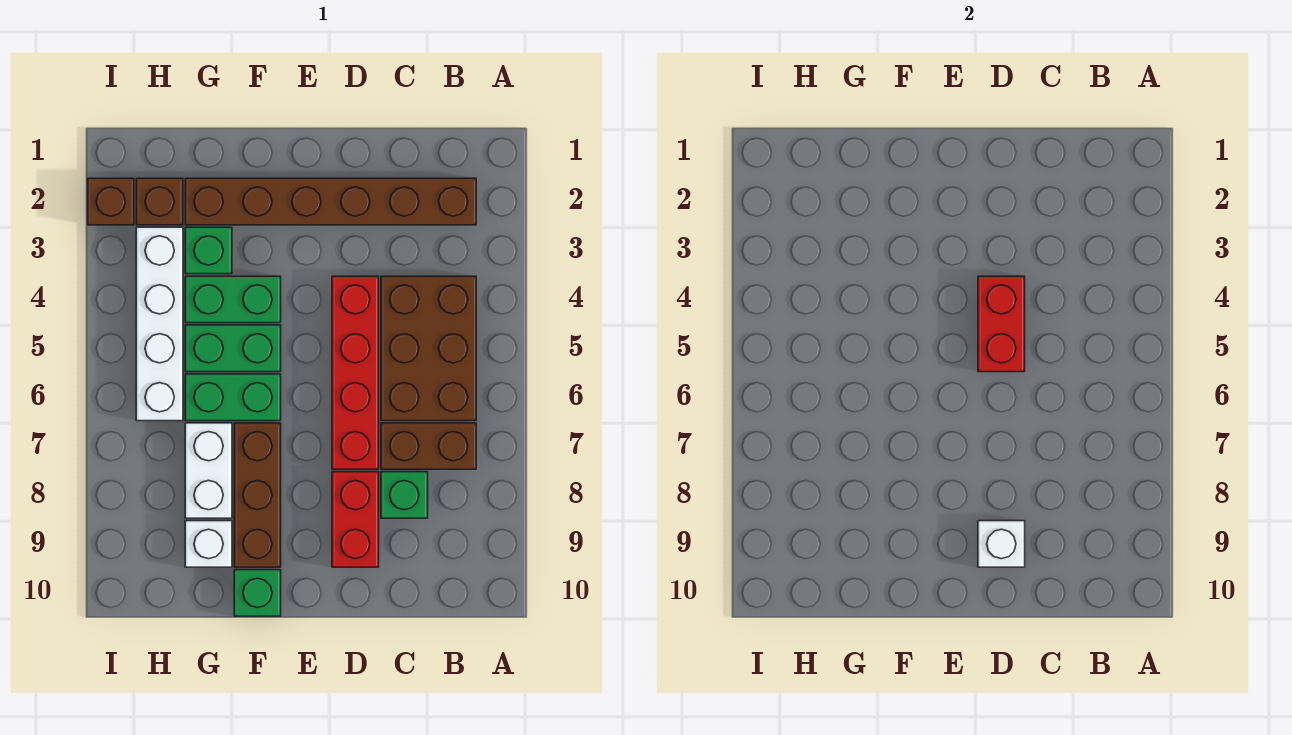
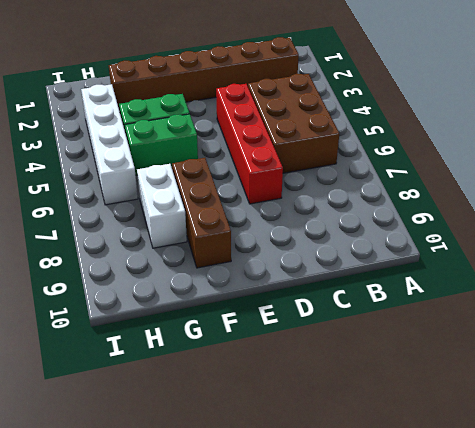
none -> brown brick B7:C7 level 1
none -> green brick C8 level 1
none -> red brick D8:D9 level 1

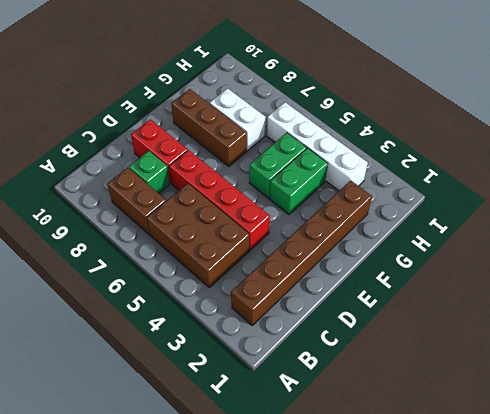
brown brick B7:B8 level 1 -> brown brick B7:C7 level 1
none -> green brick F6:G6 level 1
none -> green brick F10 level 1
none -> green brick G3 level 1

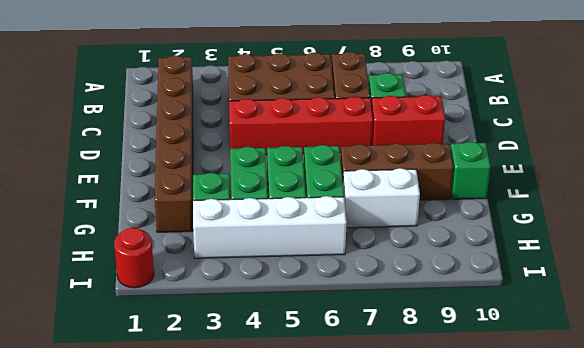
red round brick I1 level 1 -> none
none -> white brick G9 level 1
none -> brown brick H2 level 1
none -> brown brick I2 level 1

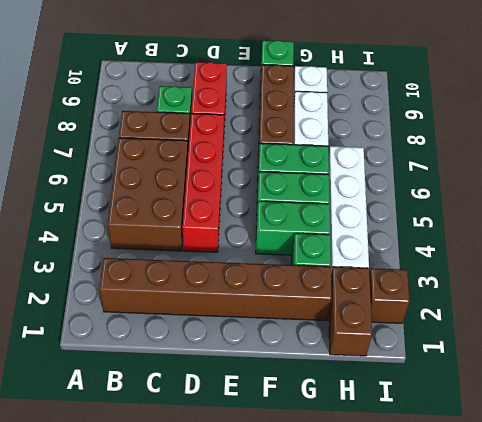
brown brick H1:H2 level 1 -> brown brick H2 level 1
none -> red brick D4:D5 level 2
none -> white brick D9 level 2

